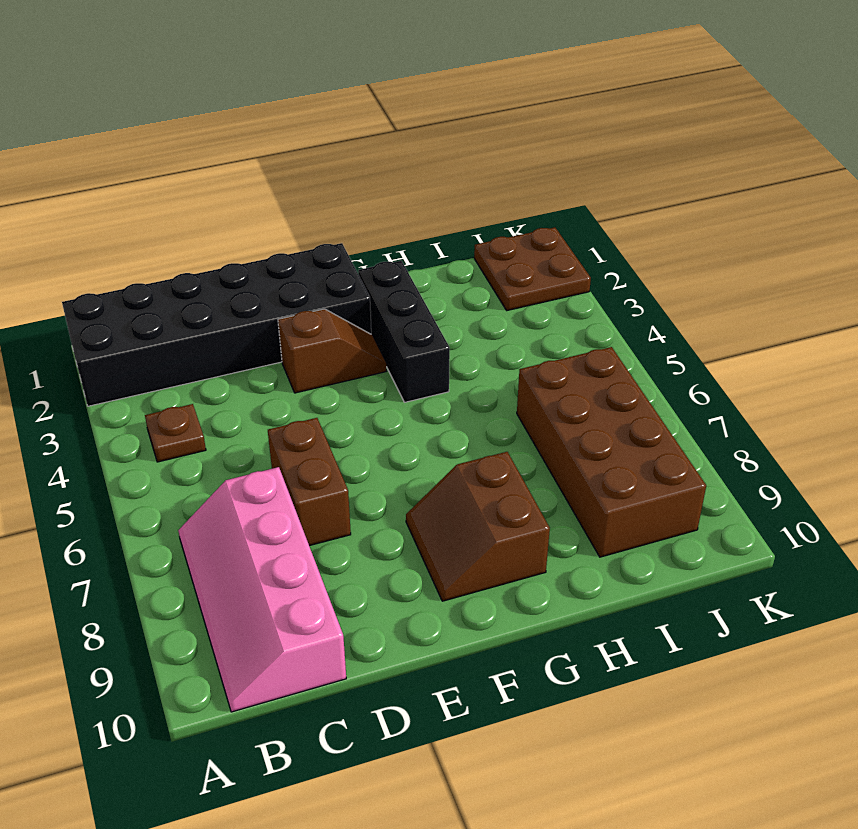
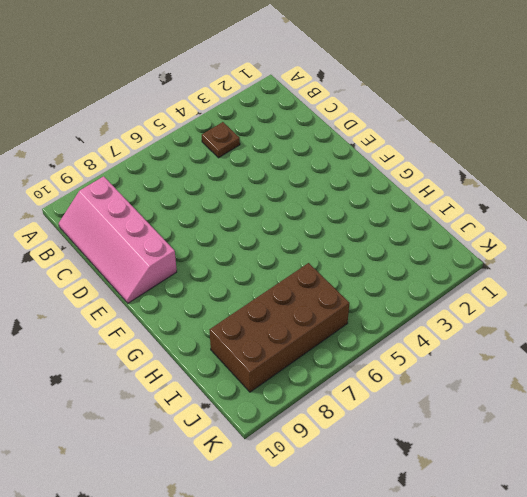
pink slope B9:E10 level 1 top 9 -> pink slope B7:C10 level 1 top C
none -> black brick A1:F2 level 1
none -> brown brick D6:D7 level 1

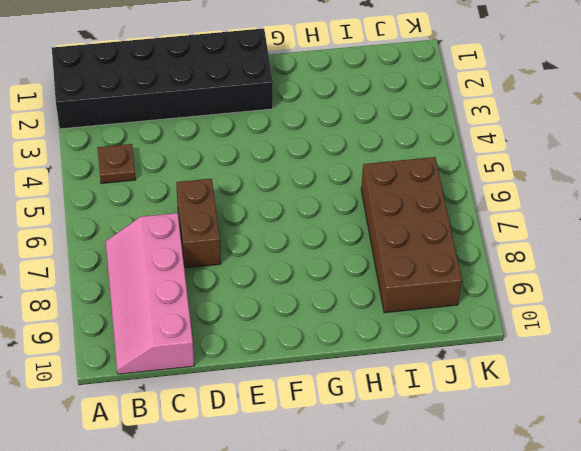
none -> brown slope E3:F3 level 1 top E
none -> brown slope F8:G9 level 1 top G

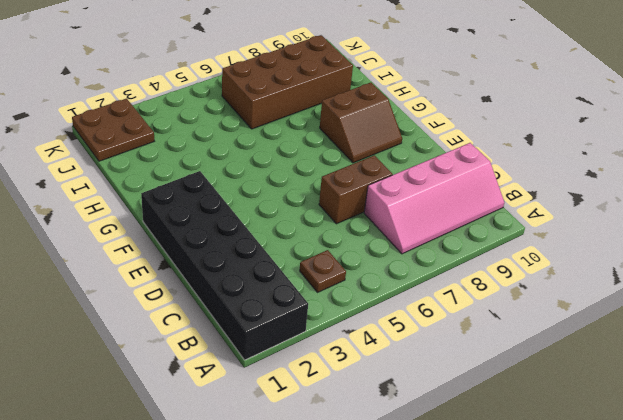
none -> brown slope E3:F3 level 1 top E
none -> black brick G2:G4 level 1

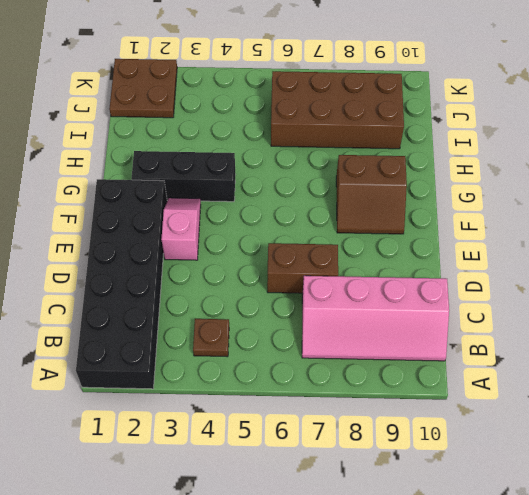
pink slope E3:F3 level 1 top E -> brown slope E3:F3 level 1 top E

